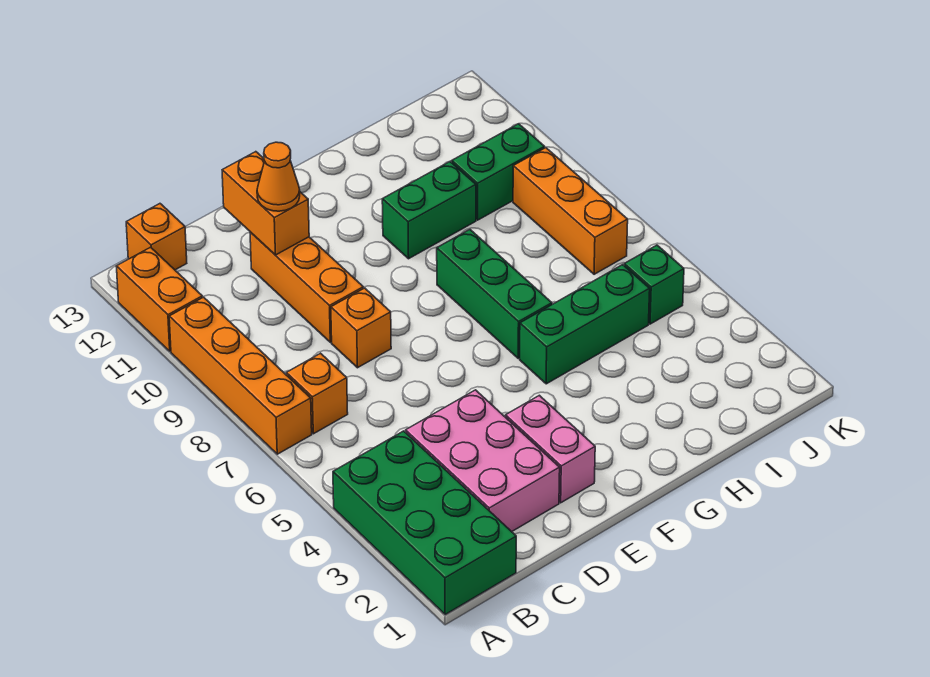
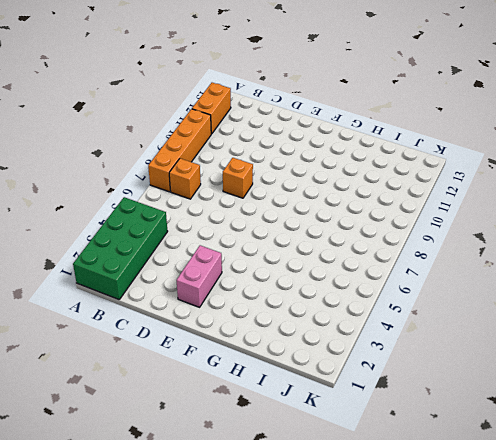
none -> orange brick B13 level 1
none -> pink brick C2:D4 level 1
none -> orange brick D9:D11 level 1

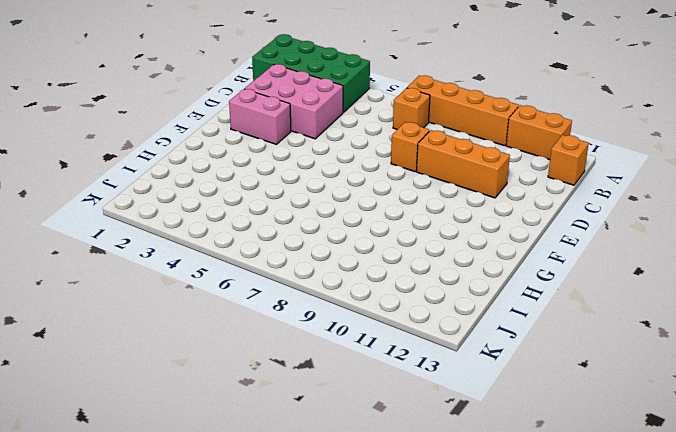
none -> green brick G5:I5 level 1
none -> green brick G6:G8 level 1
none -> green brick G10:H10 level 1

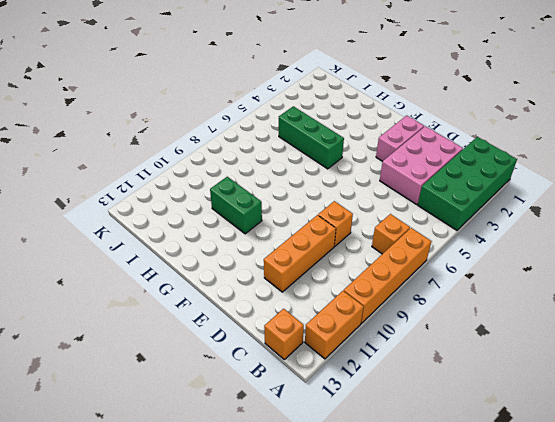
none -> green brick G6:G8 level 1
none -> green brick I10:J10 level 1
none -> green brick J5 level 1

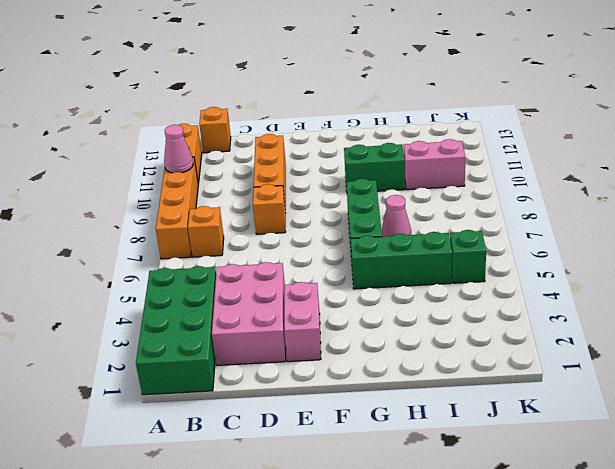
pink cone A10 level 2 -> none
pink cone H7 level 1 -> none
pink brick I10:J10 level 1 -> green brick I10:J10 level 1
none -> orange brick J7:J9 level 1
none -> orange brick D11:D12 level 2
none -> orange cone D11 level 3

